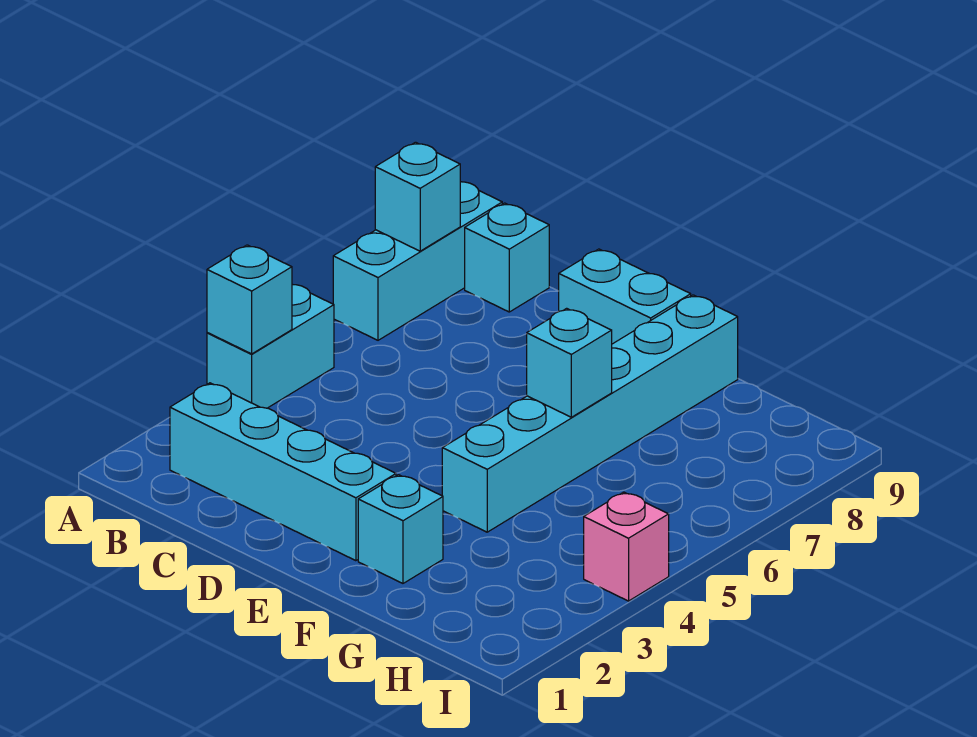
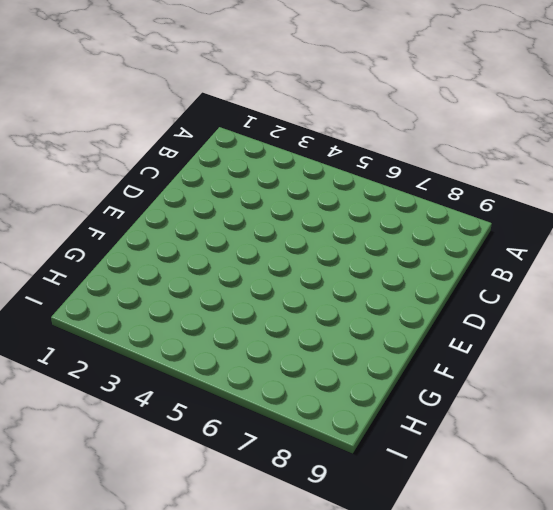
none -> cyan brick A4:A5 level 1
none -> cyan brick A7:A9 level 1

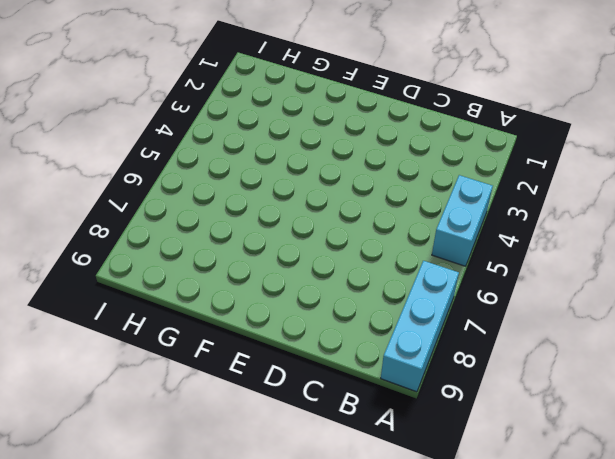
none -> cyan brick B2:E2 level 1
none -> cyan brick B9 level 1

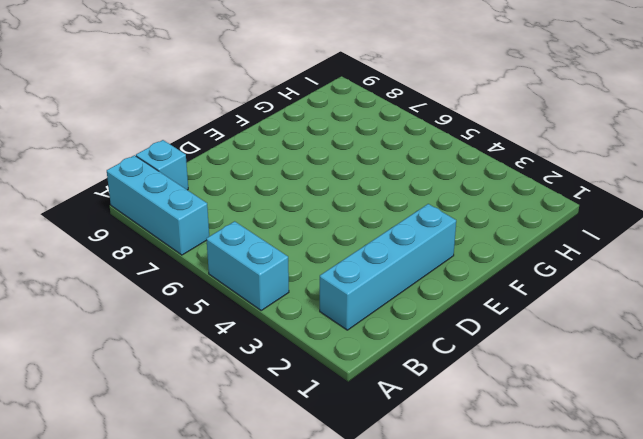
none -> cyan brick D9:E9 level 1
none -> cyan brick F2 level 1

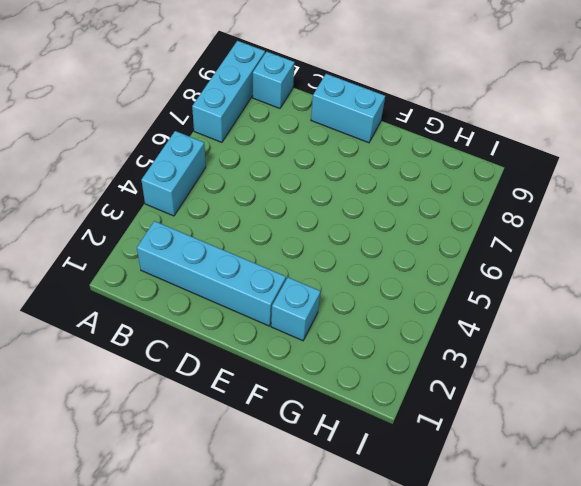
none -> cyan brick F4:F9 level 1
none -> pink brick I4 level 1

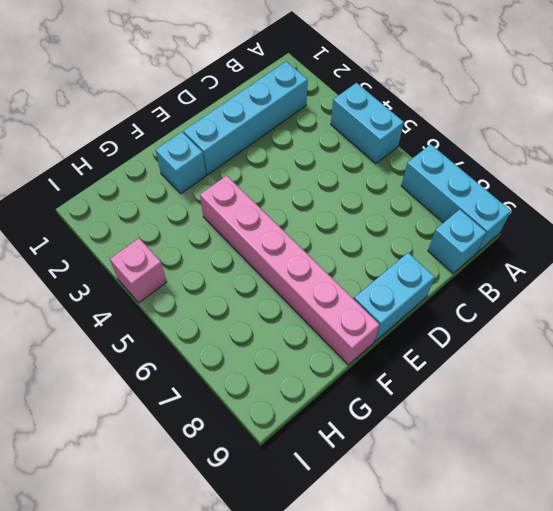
pink brick F4:F9 level 1 -> cyan brick F4:F9 level 1
none -> cyan brick A4 level 2
none -> cyan brick A8 level 2

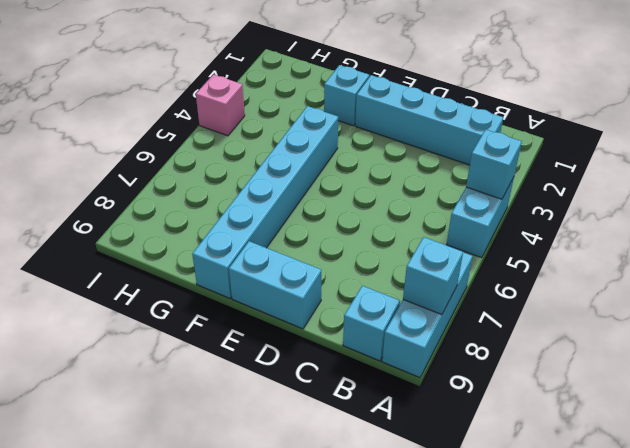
none -> cyan brick F6 level 2

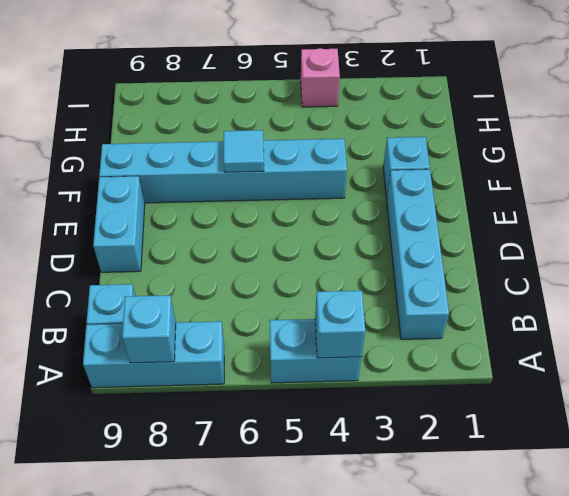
cyan tile F6 level 2 -> cyan brick F6 level 2

